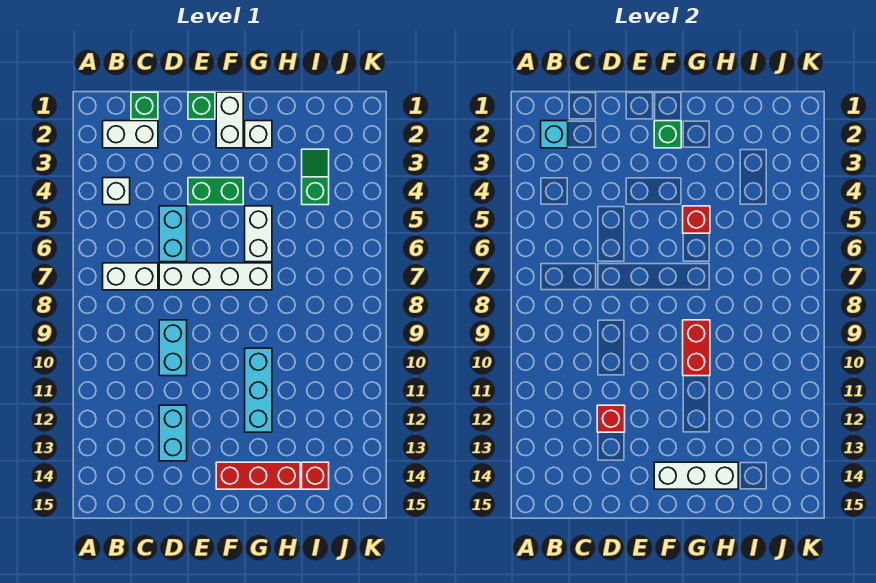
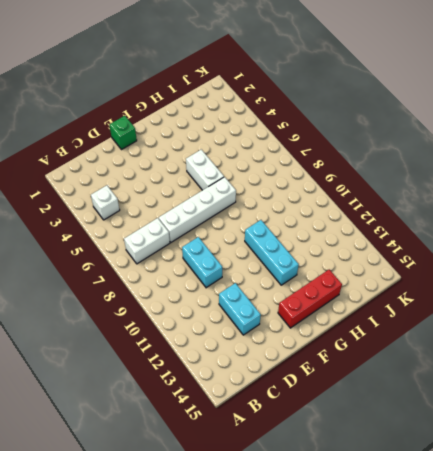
none -> white brick B2:C2 level 1
none -> green brick C1 level 1
none -> cyan brick D5:D6 level 1

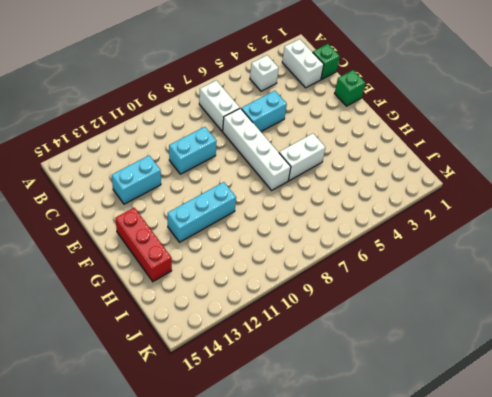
none -> green brick E4:F4 level 1
none -> white brick F1:F2 level 1
none -> white brick G2 level 1

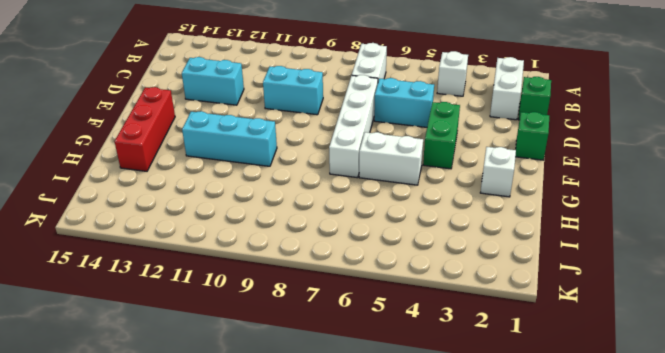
none -> white brick F1:F2 level 1
none -> green slope I3:I4 level 1 top 4
none -> red brick I14 level 1

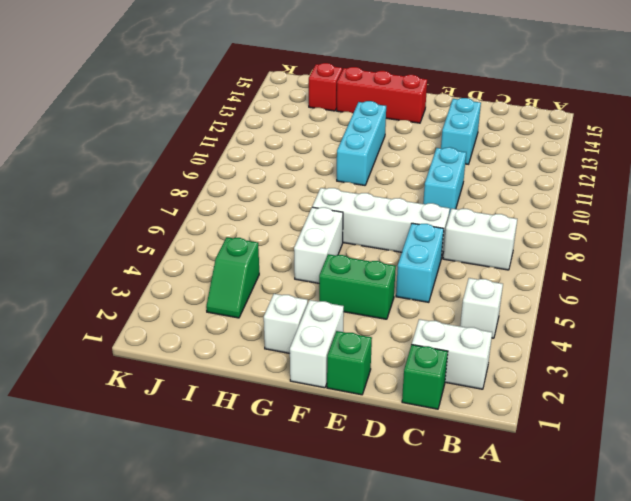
none -> cyan brick B2 level 2
none -> red brick D12 level 2
none -> green brick F2 level 2

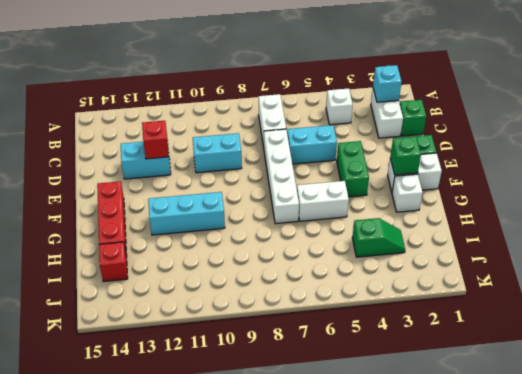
none -> white brick F14:H14 level 2
none -> red brick G5 level 2
none -> red brick G9:G10 level 2

